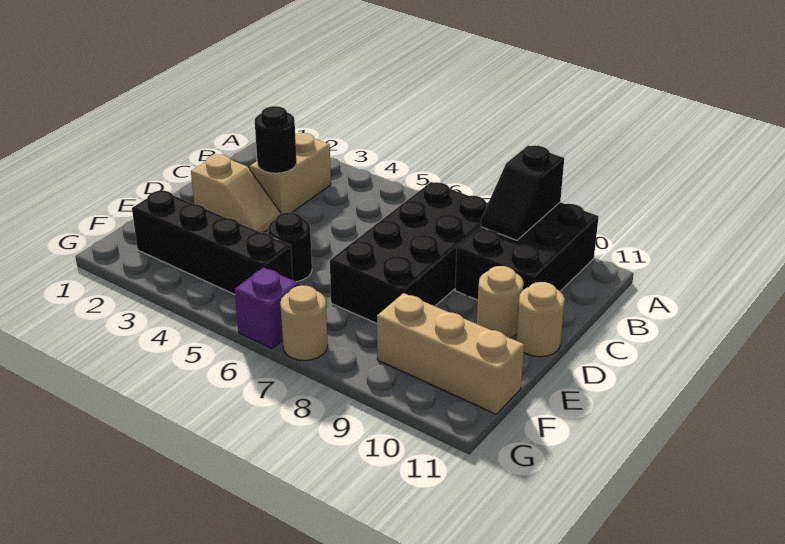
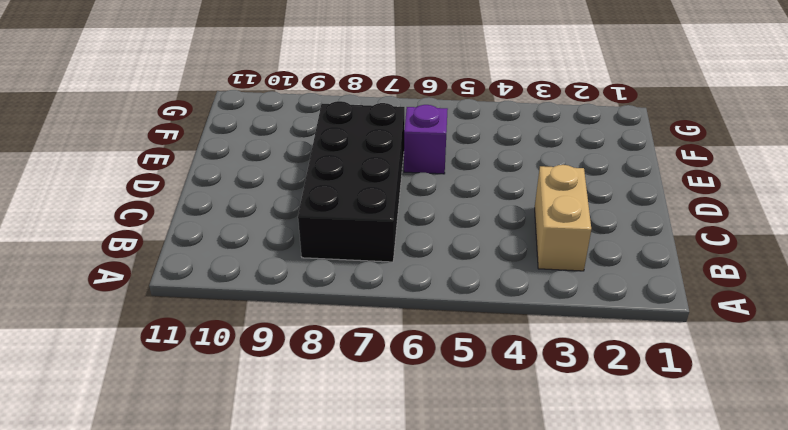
purple brick E6 level 1 -> purple brick G6 level 1
none -> black brick A9:C10 level 1
none -> tan slope D2:D3 level 1 top 2
none -> tan round brick D10 level 1

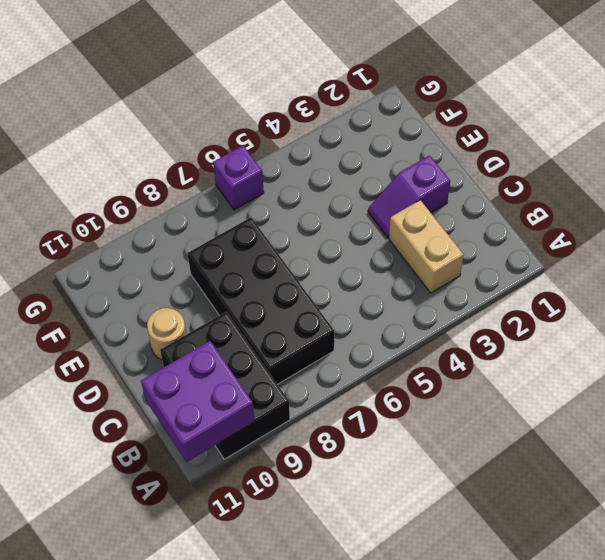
purple brick A10:B11 level 2 -> none
purple slope D2:D3 level 1 top 2 -> tan slope D2:D3 level 1 top 2
none -> tan round brick D11 level 1
none -> black round brick E5 level 1
none -> black brick F2:F5 level 1

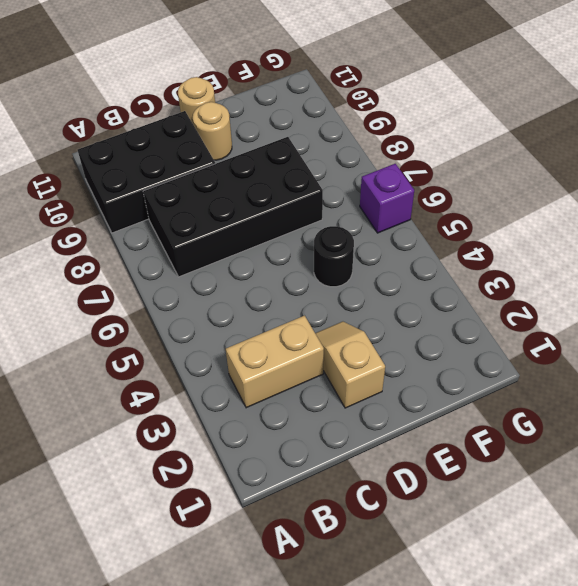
none -> black brick F2:F5 level 1
none -> tan brick F9:F11 level 1
none -> tan round brick G7 level 1

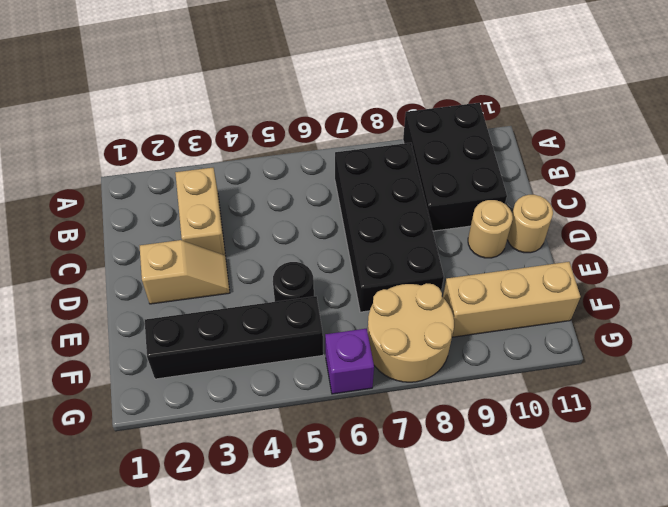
tan round brick F7:G8 level 1 -> tan round brick G7 level 1
none -> black slope A9:B9 level 2 top A
none -> black round brick C3 level 2

